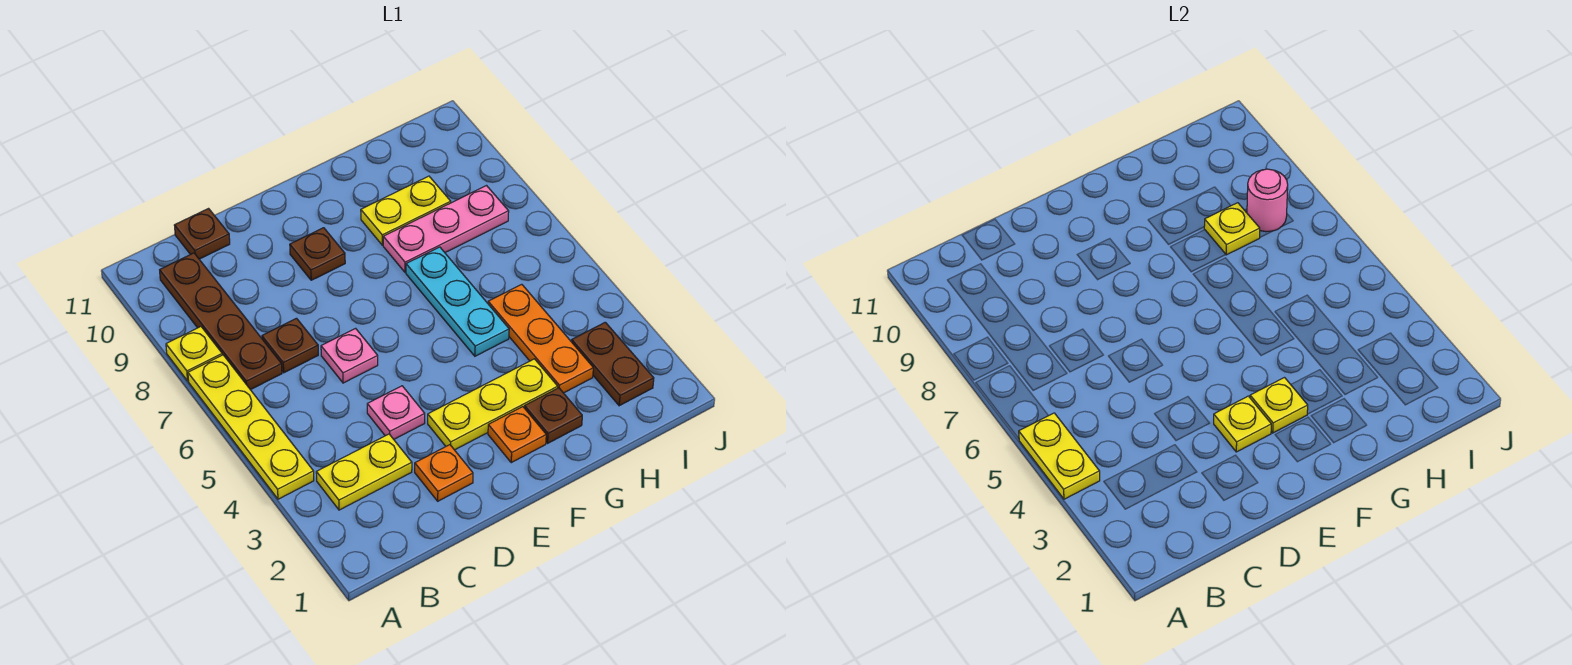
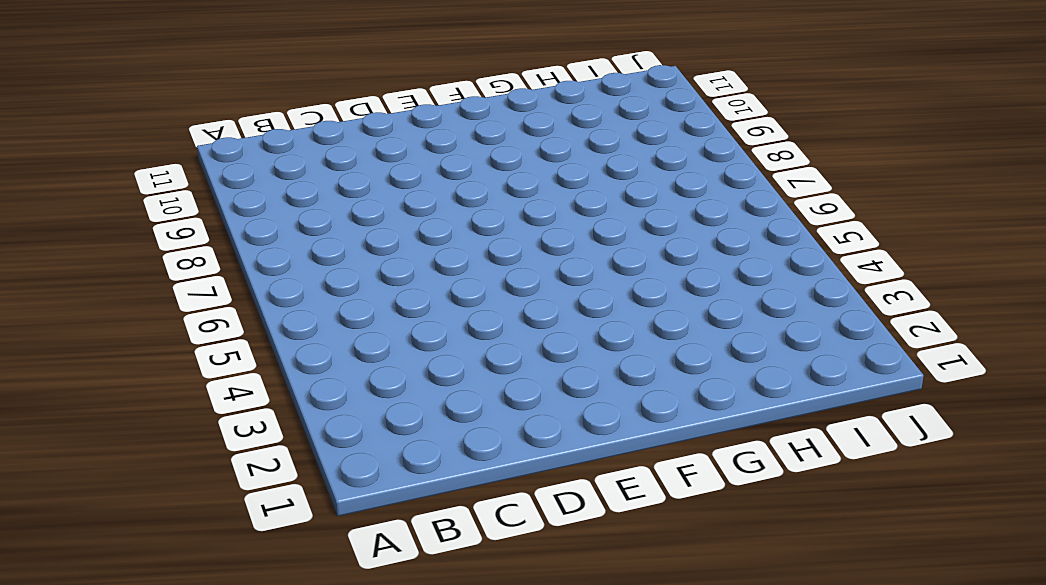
none -> yellow plate A4:A7 level 1
none -> yellow plate A8 level 1
none -> yellow plate B3:C3 level 1

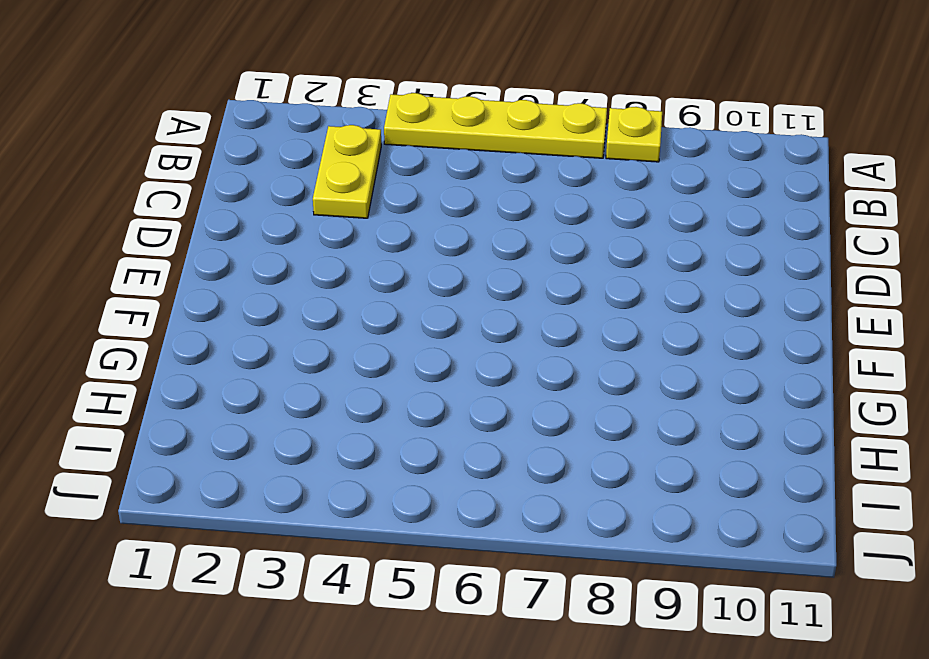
none -> brown plate B7:B10 level 1
none -> brown plate C7 level 1
none -> brown plate C11 level 1

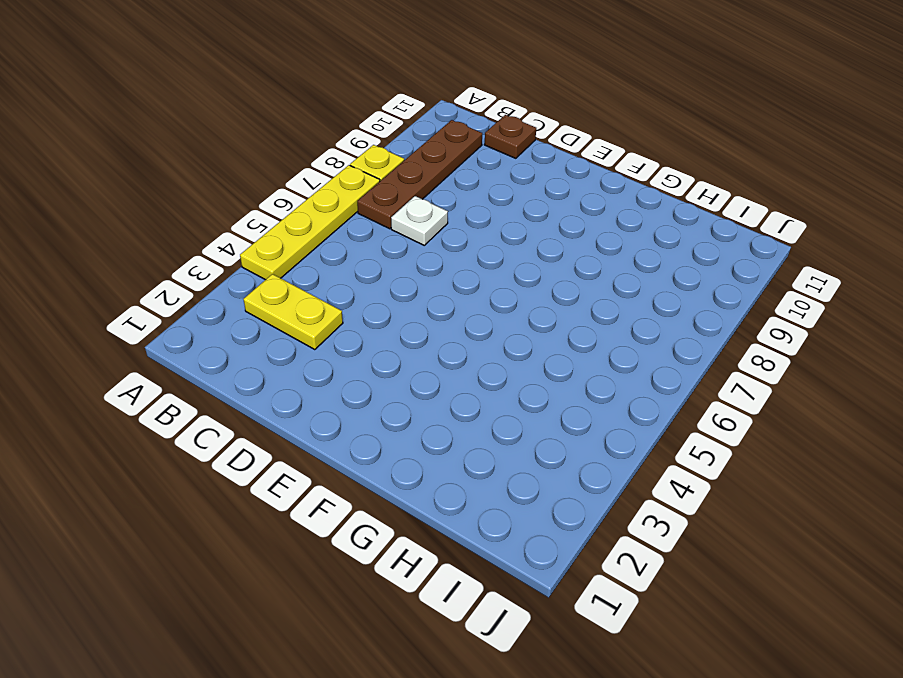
white plate C7 level 1 -> brown plate C7 level 1
none -> orange plate D2 level 1
none -> pink plate D4 level 1
none -> pink plate D6 level 1

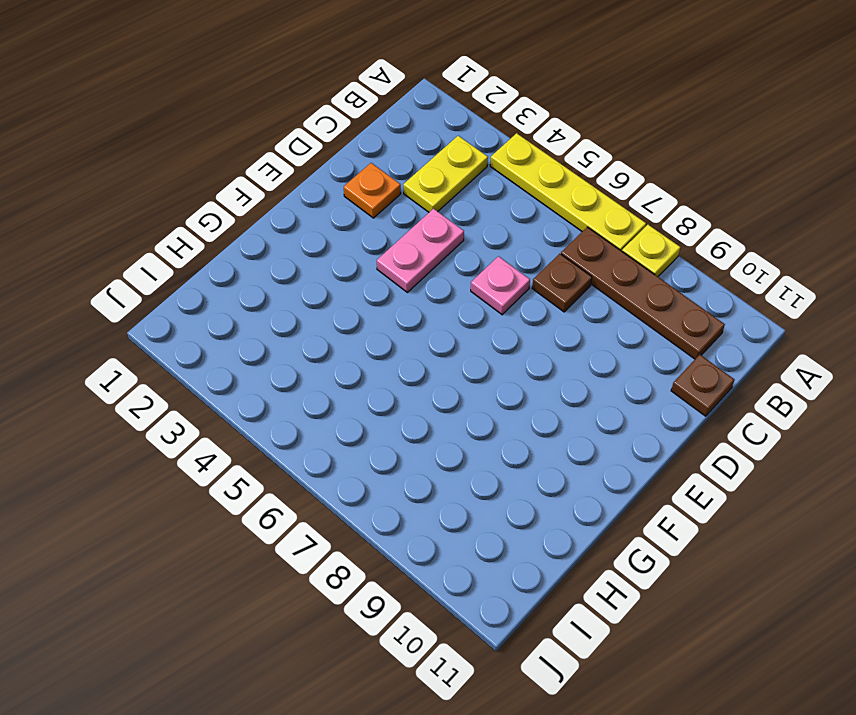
pink plate D4:E4 level 1 -> pink plate D4 level 1
none -> yellow plate E3:G3 level 1
none -> brown plate E9 level 1
none -> orange plate F2 level 1

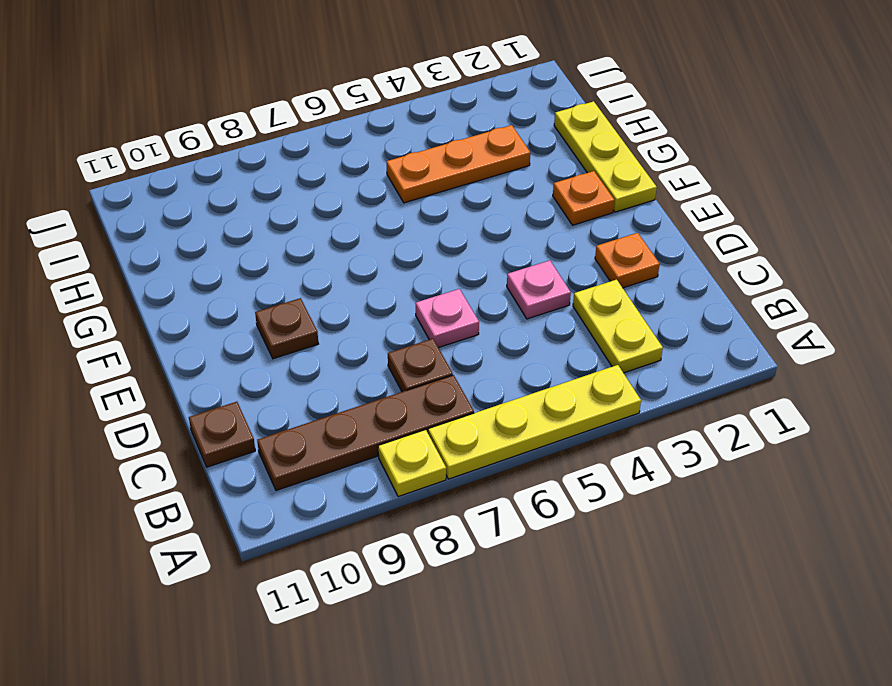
yellow plate F1:H1 level 1 -> yellow plate E3:G3 level 1
none -> brown plate G2 level 1
none -> cyan plate G5:G7 level 1
none -> pink plate G8:I8 level 1

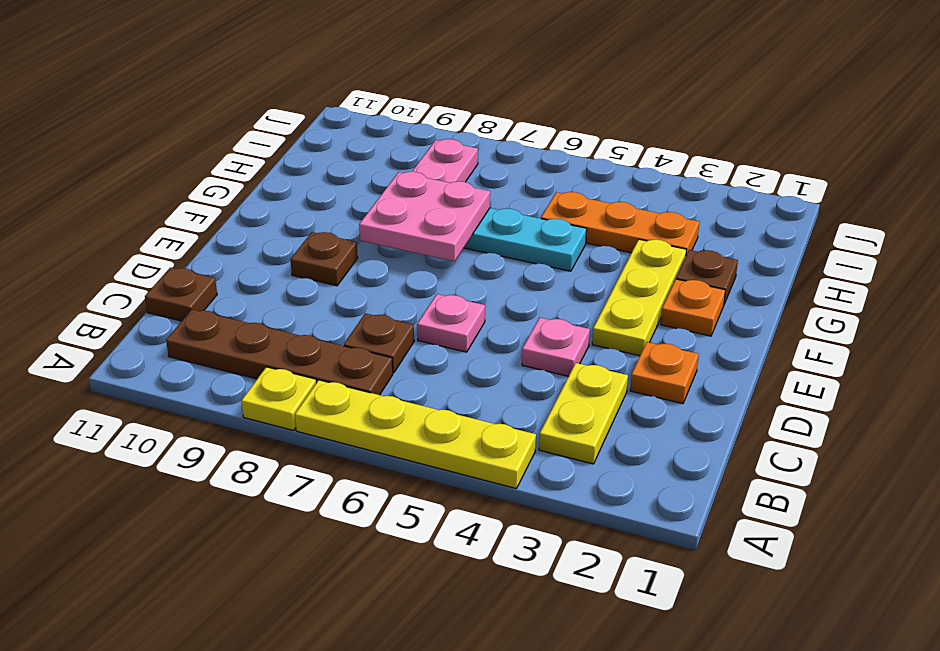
pink plate F7:G8 level 2 -> none
none -> yellow plate G9:H9 level 1
none -> brown plate I2:I3 level 1
none -> yellow plate A4:A5 level 2

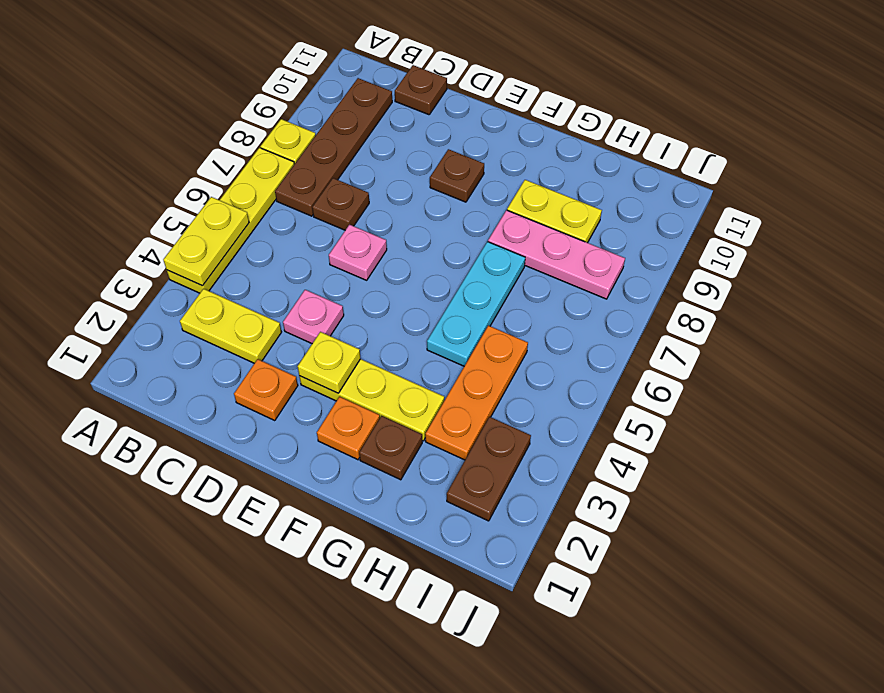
none -> yellow plate F3 level 2
none -> yellow plate H8 level 2
none -> pink round brick I8 level 2

